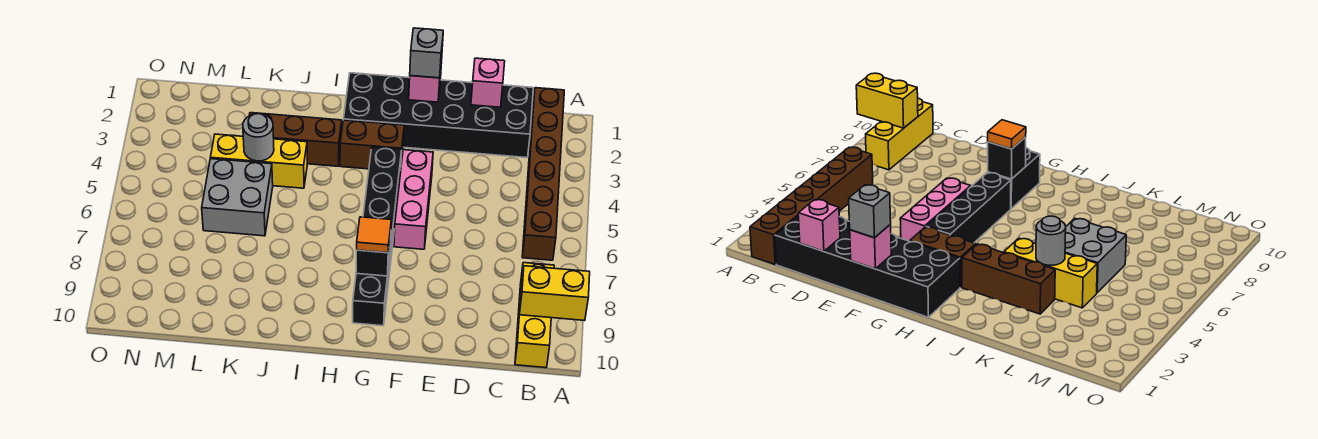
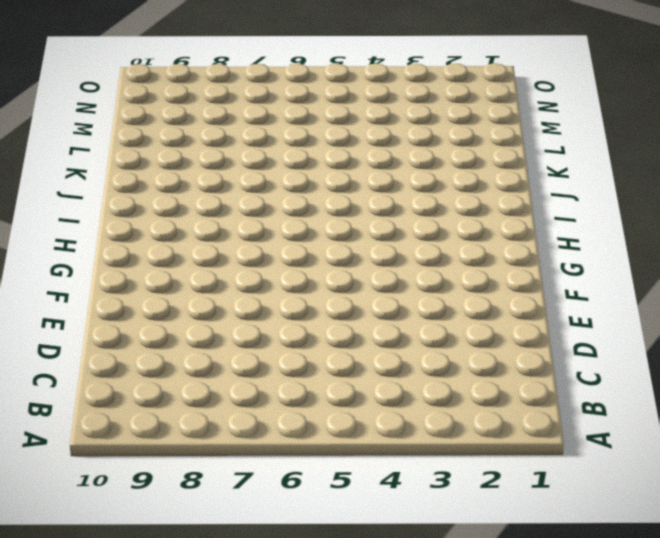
none -> brown brick B1:B6 level 1
none -> yellow brick B8:B10 level 1
none -> black brick C1:H2 level 1

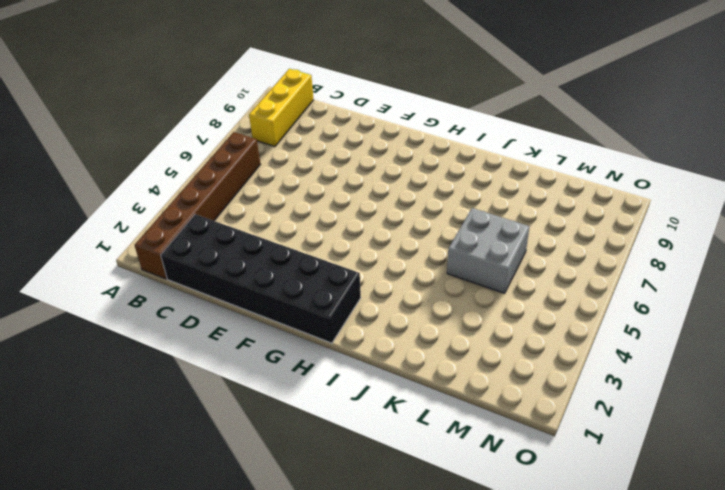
none -> pink brick F4:F6 level 1
none -> brown brick G3:H3 level 1
none -> black brick G4:G7 level 1

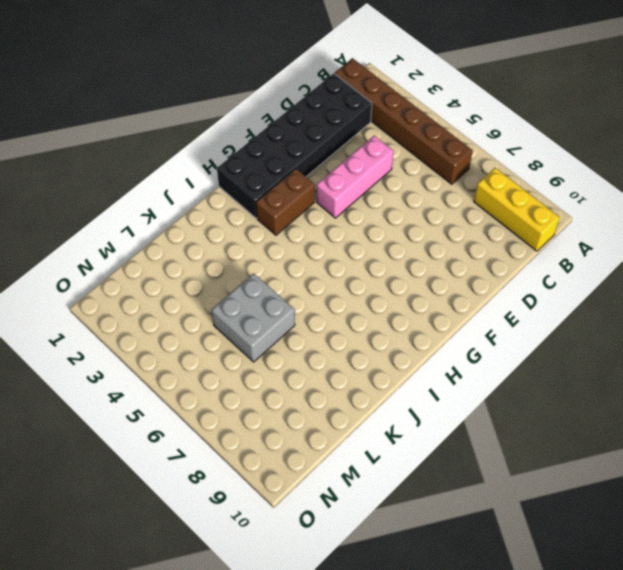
pink brick D4:F4 level 1 -> pink brick F4:F6 level 1
none -> black brick G4:G7 level 1
none -> black brick G8:G9 level 1
none -> brown brick I3:K3 level 1

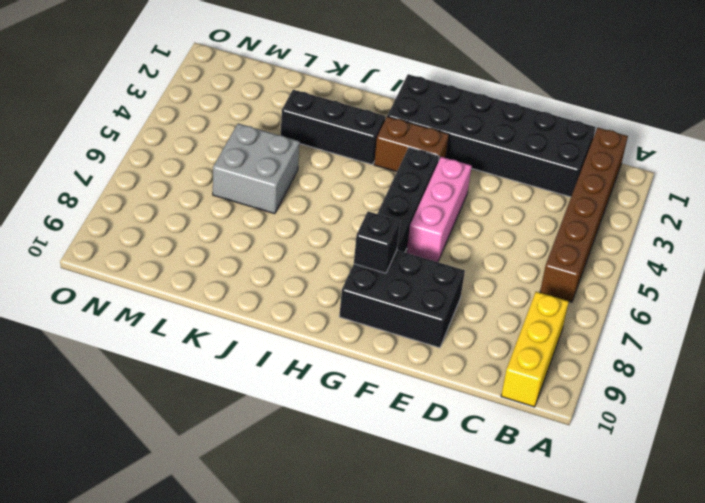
black brick E8:G9 level 1 -> black brick G8:G9 level 1
black brick I3:K3 level 1 -> brown brick I3:K3 level 1
none -> yellow brick J4:L4 level 1
none -> yellow brick A9:B9 level 2
none -> pink brick D1 level 2

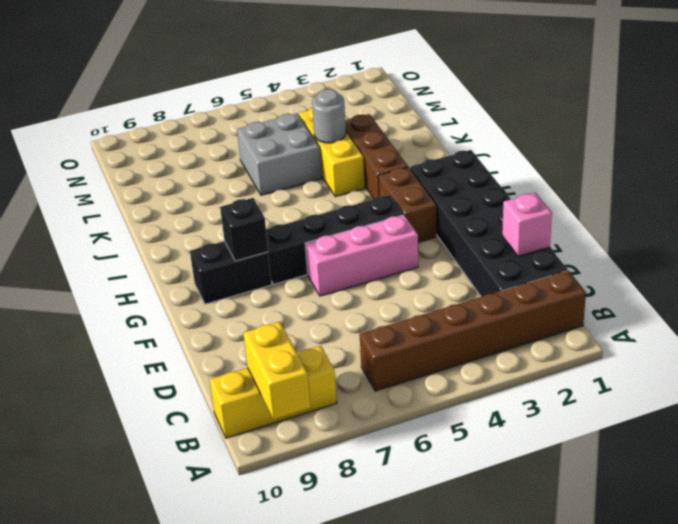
none -> pink brick F1 level 2
none -> grey brick F1 level 3
none -> orange tile G8 level 3

